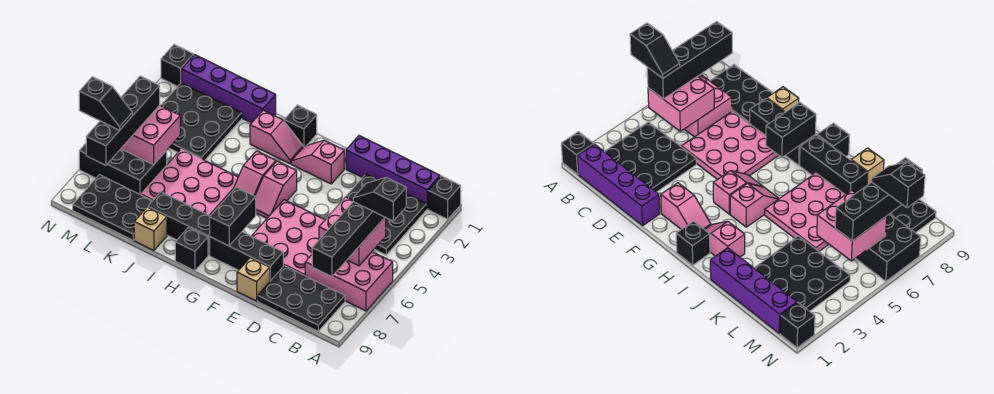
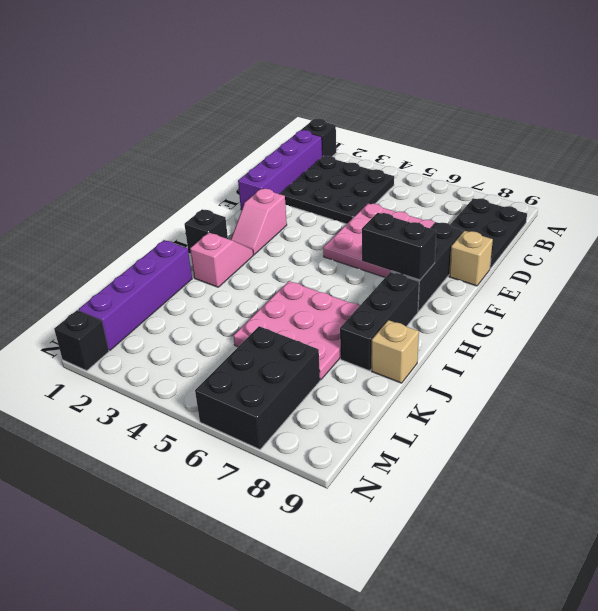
none -> pink brick A6:C7 level 1
none -> pink slope G4:G5 level 1 top 4
none -> pink slope H4:H5 level 1 top 4

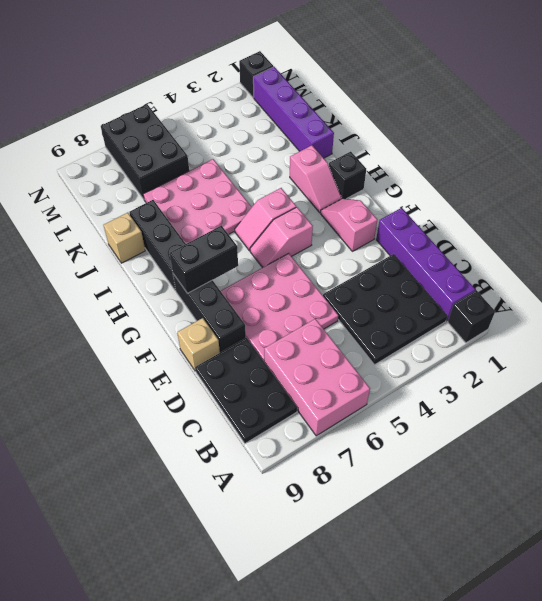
none -> black brick H9 level 1
none -> black plate K2:M4 level 1
none -> black plate K8:M9 level 1

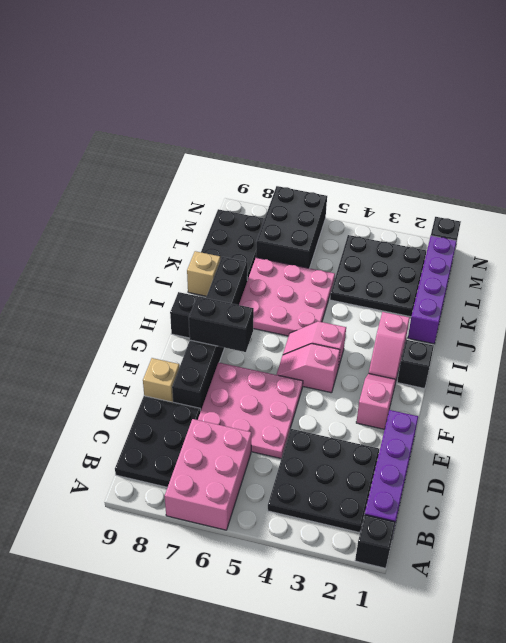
none -> pink brick B5:C6 level 2
none -> pink brick L5:M6 level 2
none -> black brick B5:B8 level 3

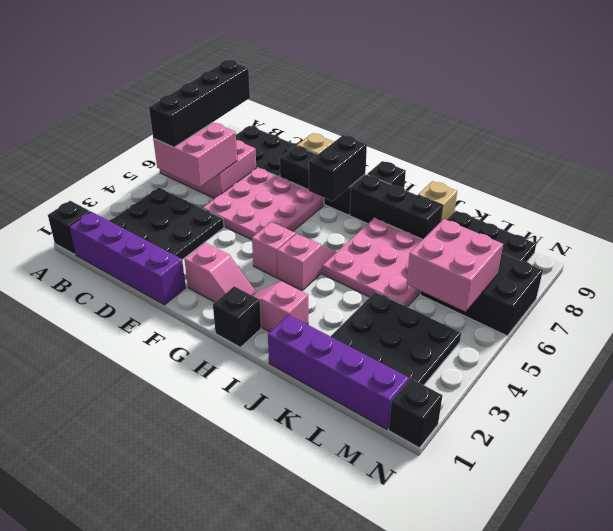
none -> black brick M5:M8 level 3
none -> black slope A5:B5 level 4 top A
none -> black slope M7:N7 level 4 top N

